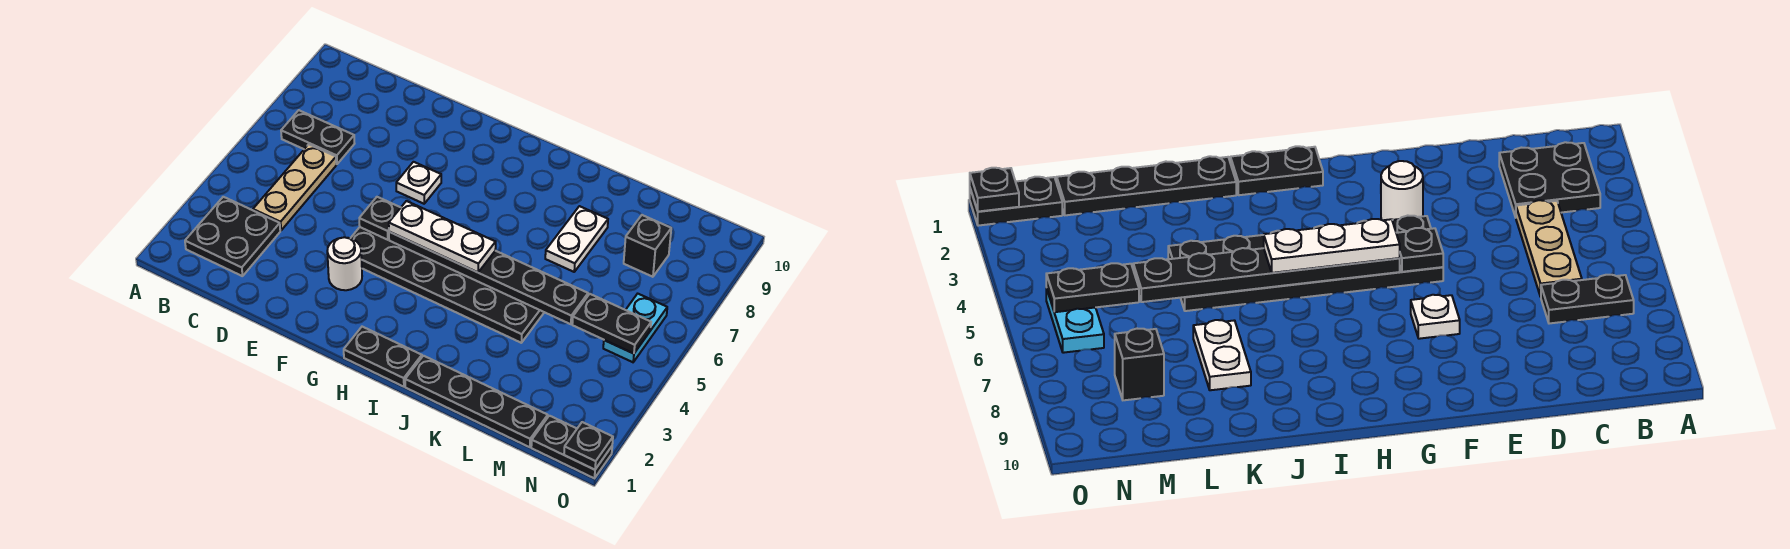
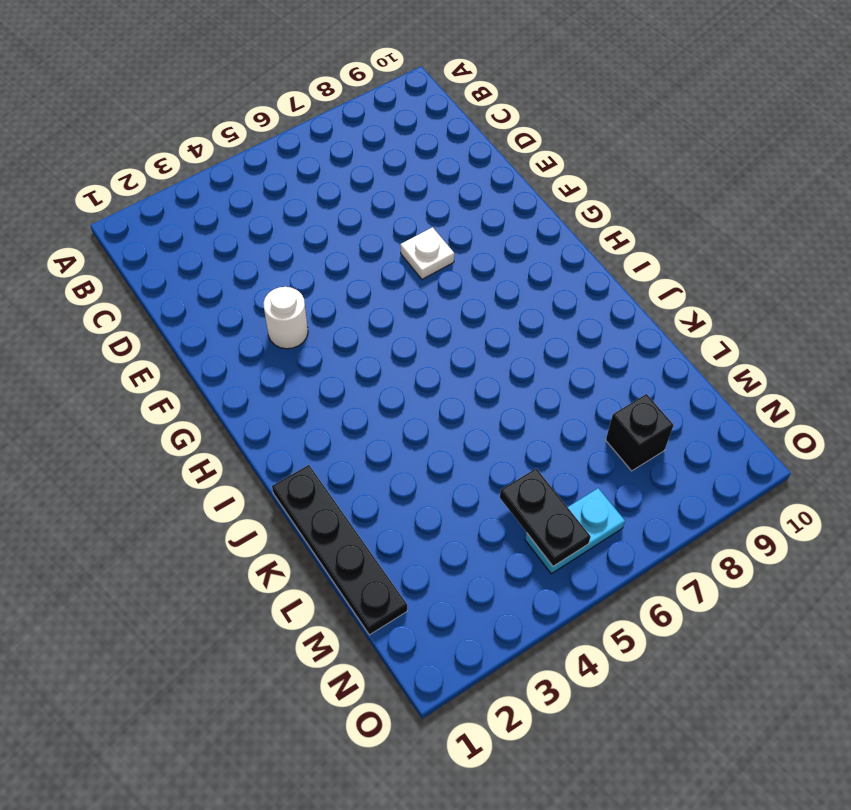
none -> black plate B2:C3 level 1
none -> black plate B7:C7 level 1
none -> tan plate C4:C6 level 1

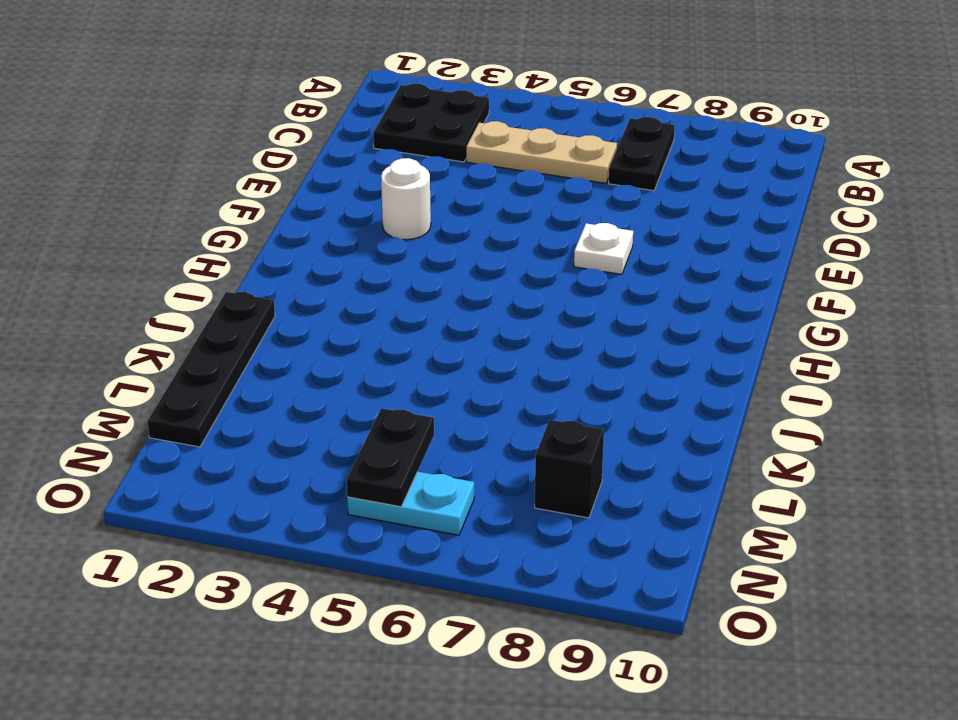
none -> black plate F4:K5 level 1
none -> black plate H1:I1 level 1
none -> white plate K7:K8 level 1

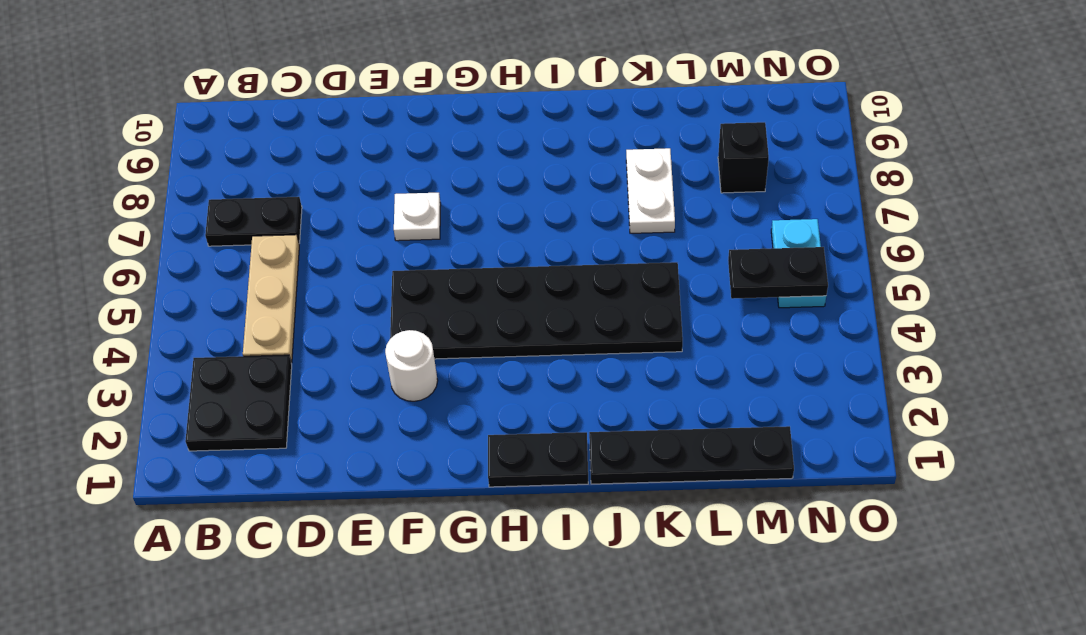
none -> black plate N1:O1 level 1
none -> black plate F5 level 2
none -> black plate G5:L5 level 2

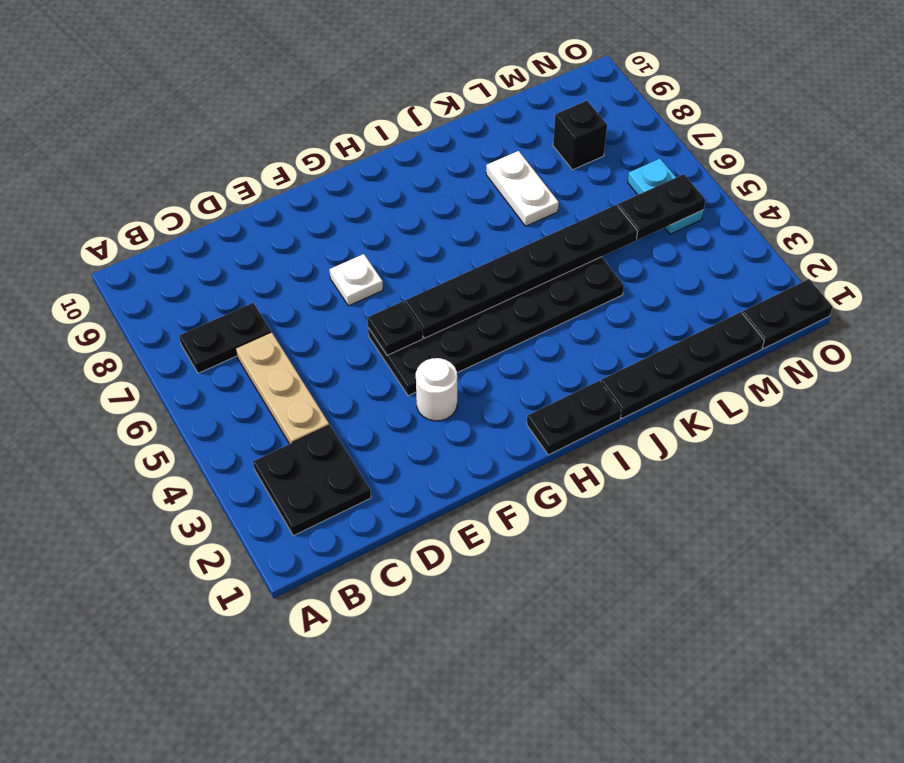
none -> black plate O1 level 2
none -> white plate G5:I5 level 3

